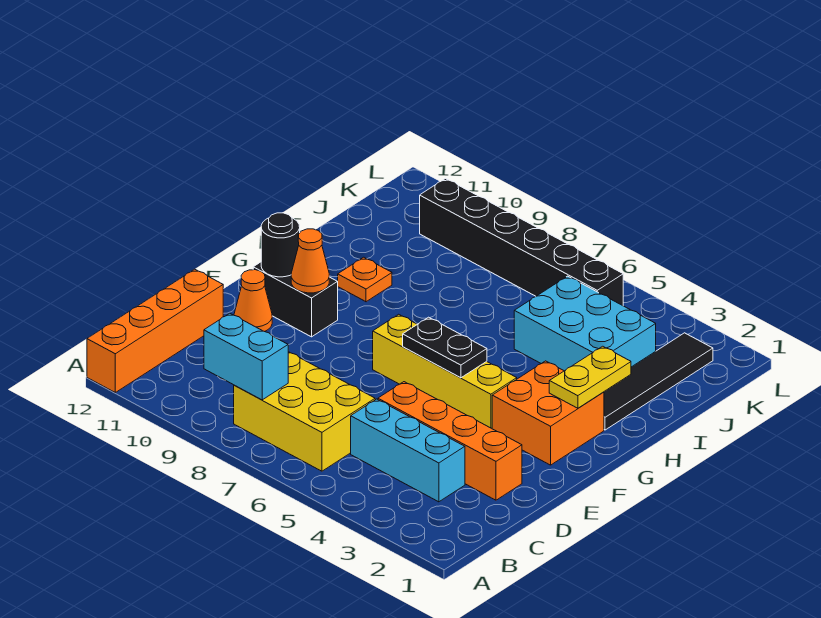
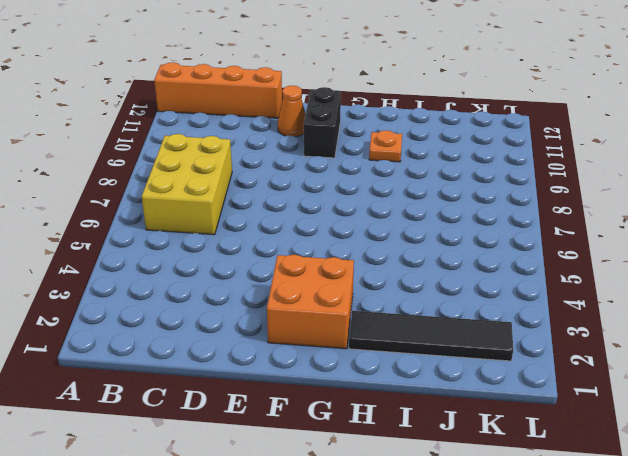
none -> cyan brick C3:C5 level 1
none -> orange brick D2:D5 level 1
none -> yellow brick F4:F7 level 1

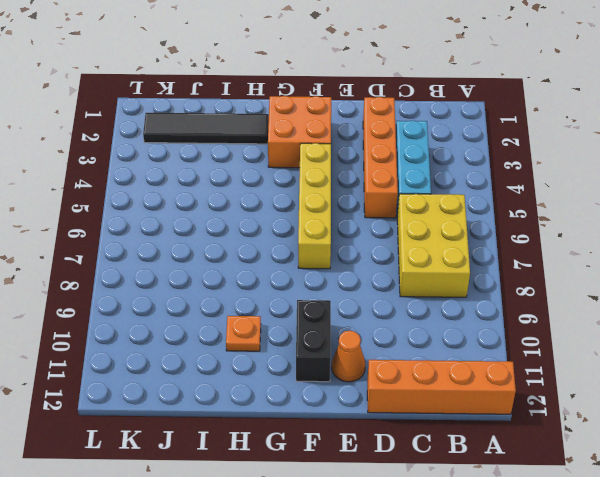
none -> cyan brick I3:J5 level 1
none -> black brick K5:K10 level 1
none -> cyan brick B8:B9 level 2

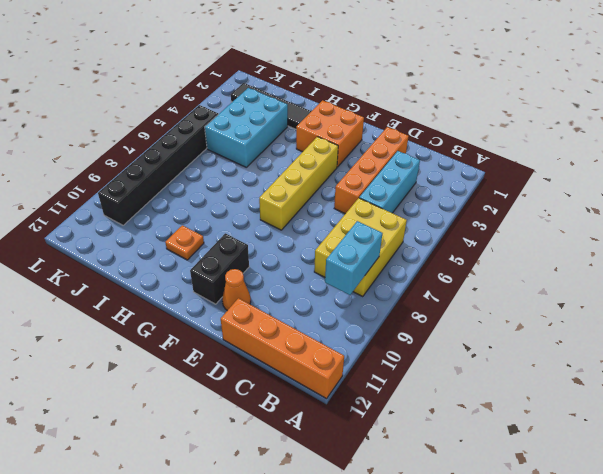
none -> black plate F5:F6 level 2
none -> orange cone F10 level 2
none -> black round brick F11 level 2

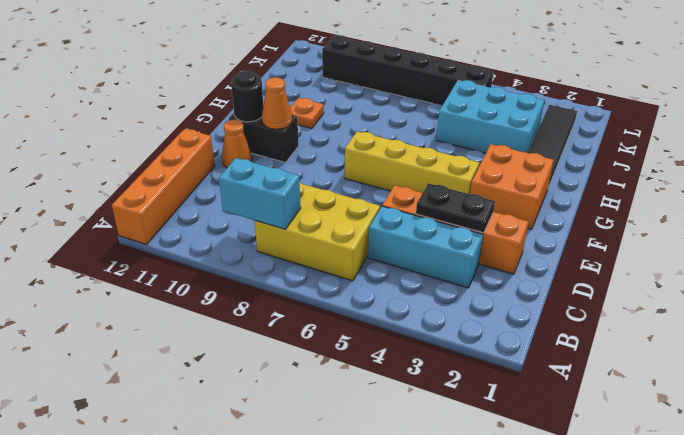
black plate D3:D4 level 2 -> black plate F5:F6 level 2
none -> yellow plate G2:H2 level 2

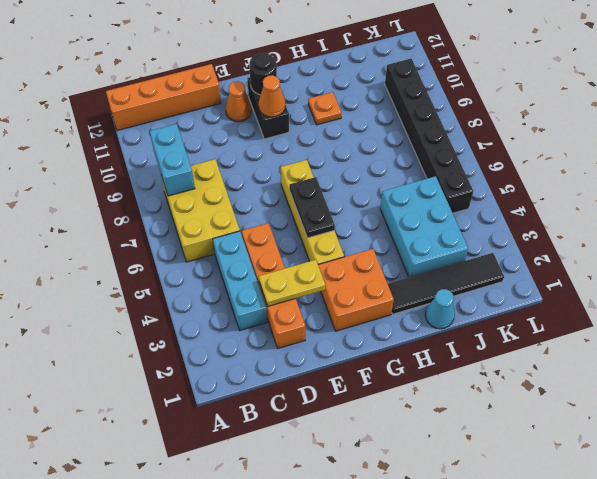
yellow plate D3:E3 level 2 -> yellow plate G2:H2 level 2
cyan cone I1 level 1 -> none

